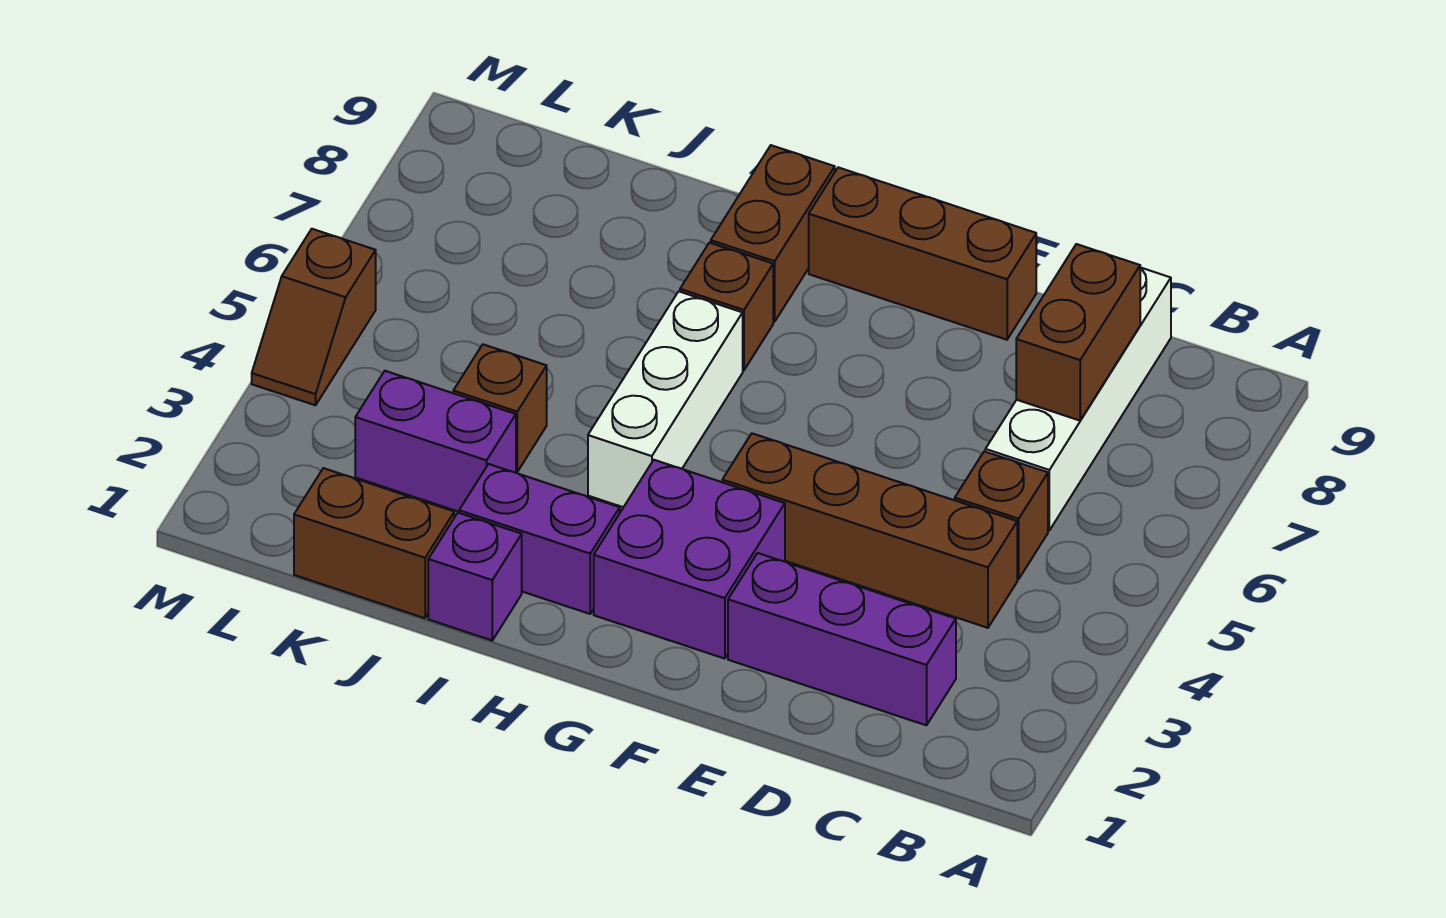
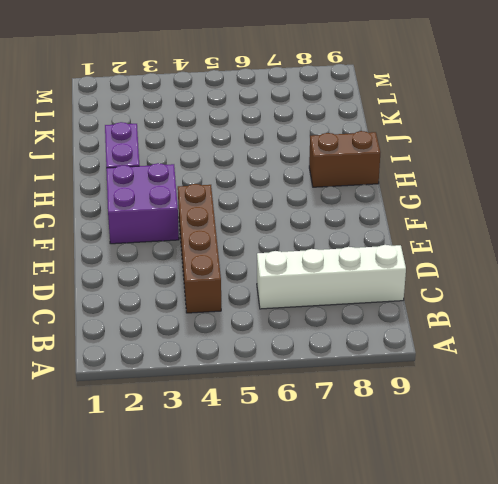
none -> purple brick C2:E2 level 1
none -> brown brick C5 level 1
none -> brown brick E9:G9 level 1

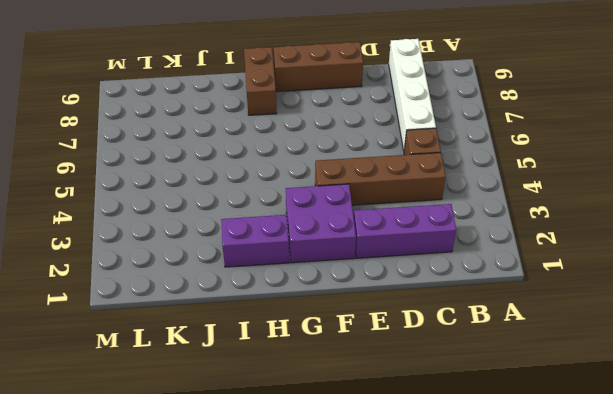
none -> white brick H4:H6 level 1
none -> brown brick H7 level 1
none -> purple brick I1 level 1

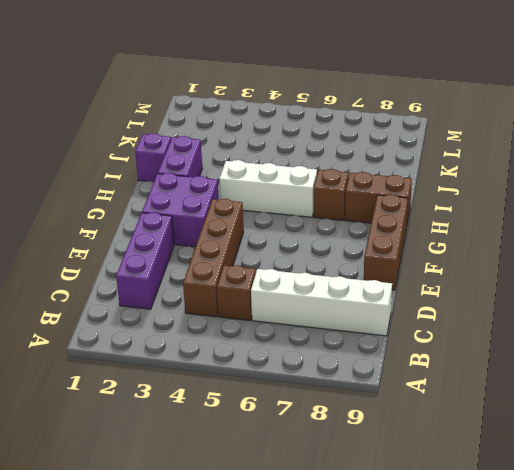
none -> brown brick J1:K1 level 1
none -> purple brick J3:K3 level 1
none -> brown brick J4 level 1

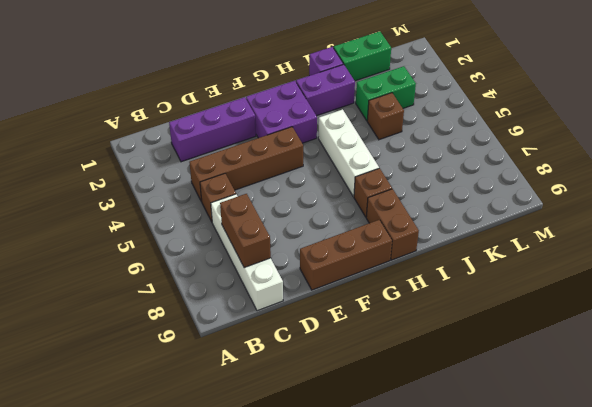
green brick J1:K1 level 1 -> brown brick J1:K1 level 1
green brick J3:K3 level 1 -> purple brick J3:K3 level 1
none -> brown slope M4:M5 level 1 top 5

